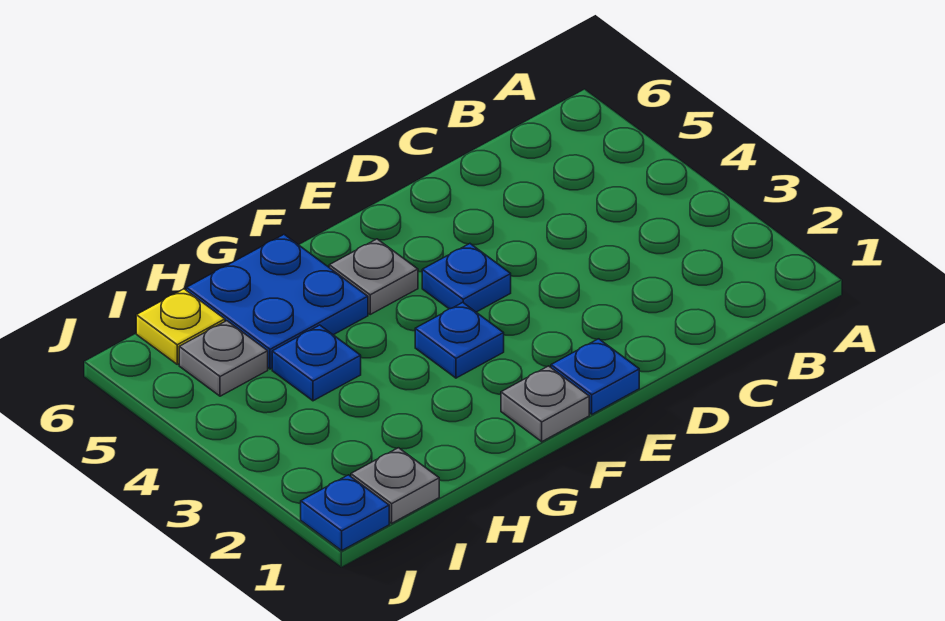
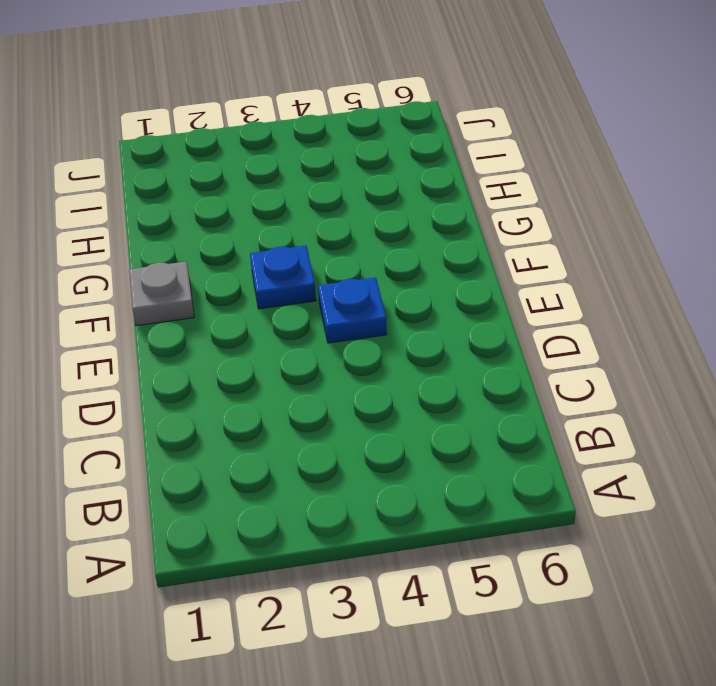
none -> blue plate E1 level 1
none -> grey plate F5 level 1

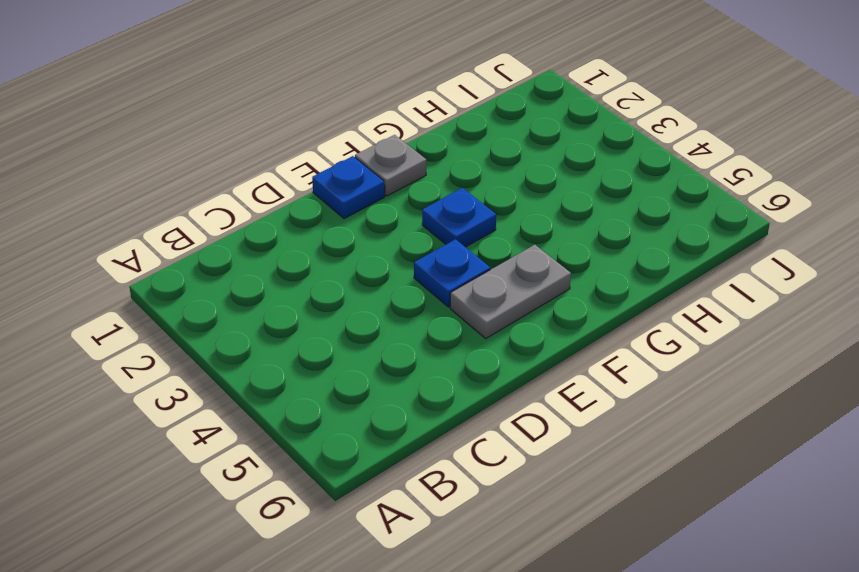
grey plate E5:F5 level 1 -> grey plate F5 level 1
none -> blue plate G5:H6 level 1
none -> blue plate H4 level 1

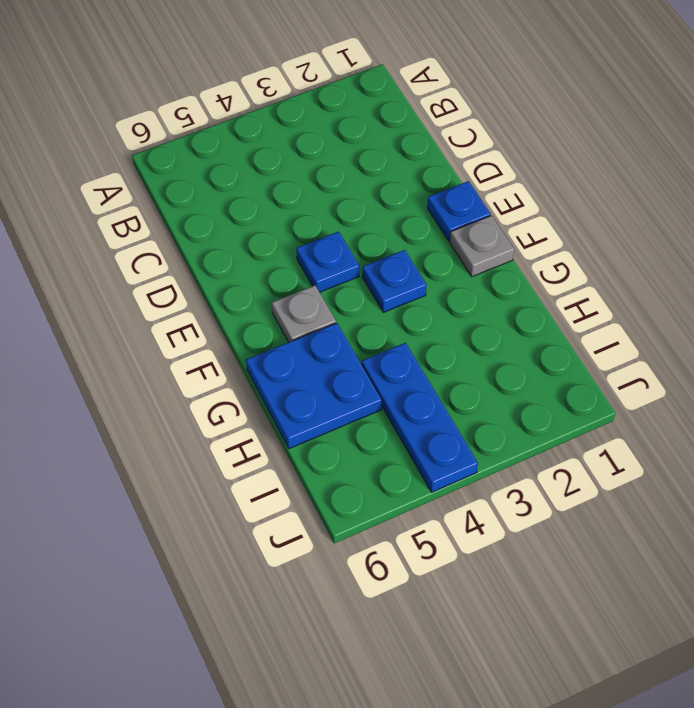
blue plate H4:J4 level 1 -> blue plate H4 level 1
none -> grey plate I1 level 1
none -> grey plate I5 level 1

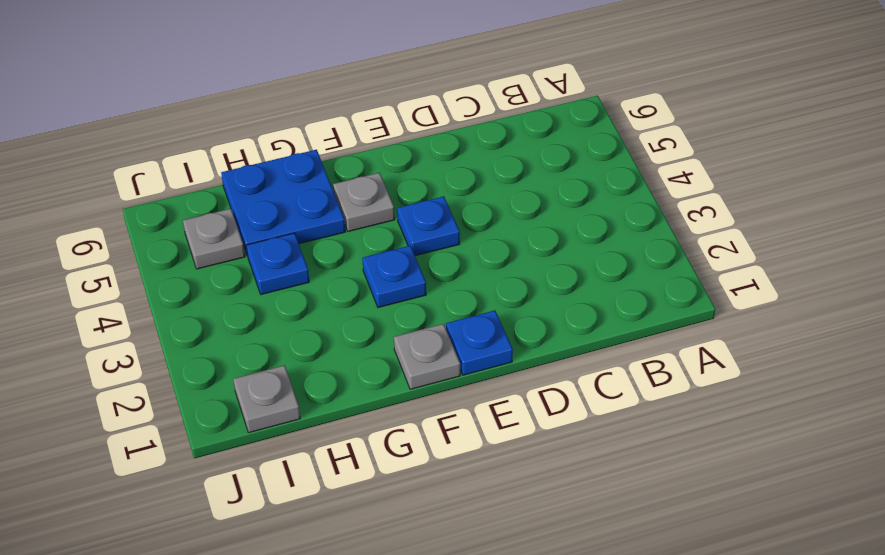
none -> yellow plate I6 level 1
none -> blue plate J1 level 1

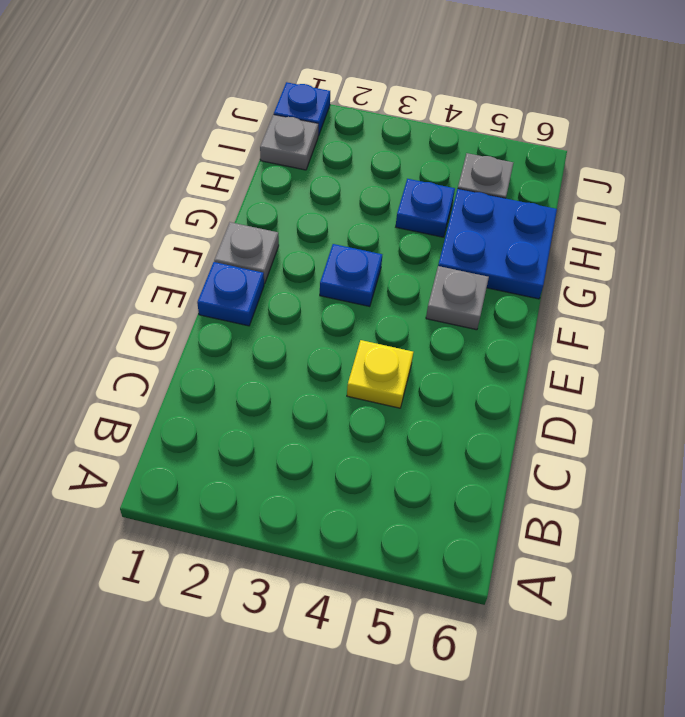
yellow plate D4 level 1 -> yellow plate I6 level 1
none -> blue plate E4 level 1

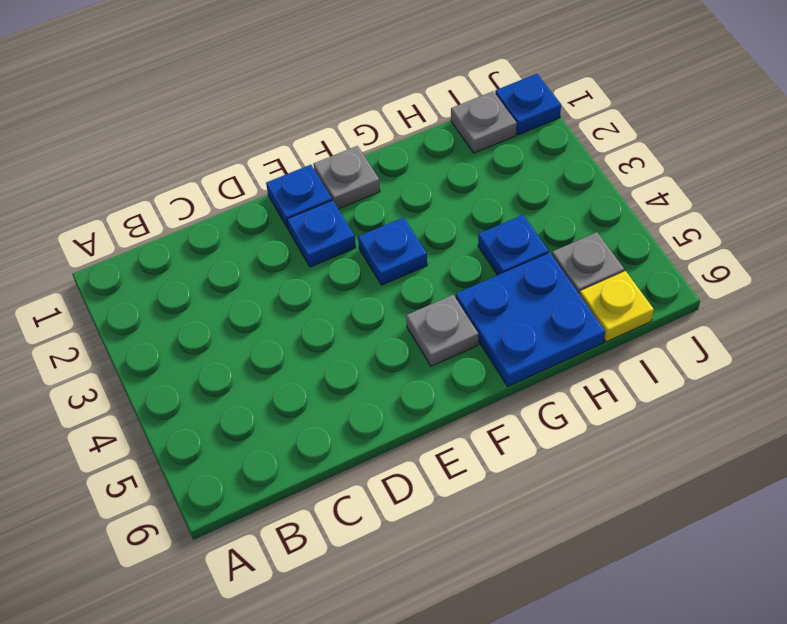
blue plate E2 level 1 -> blue plate E4 level 1

